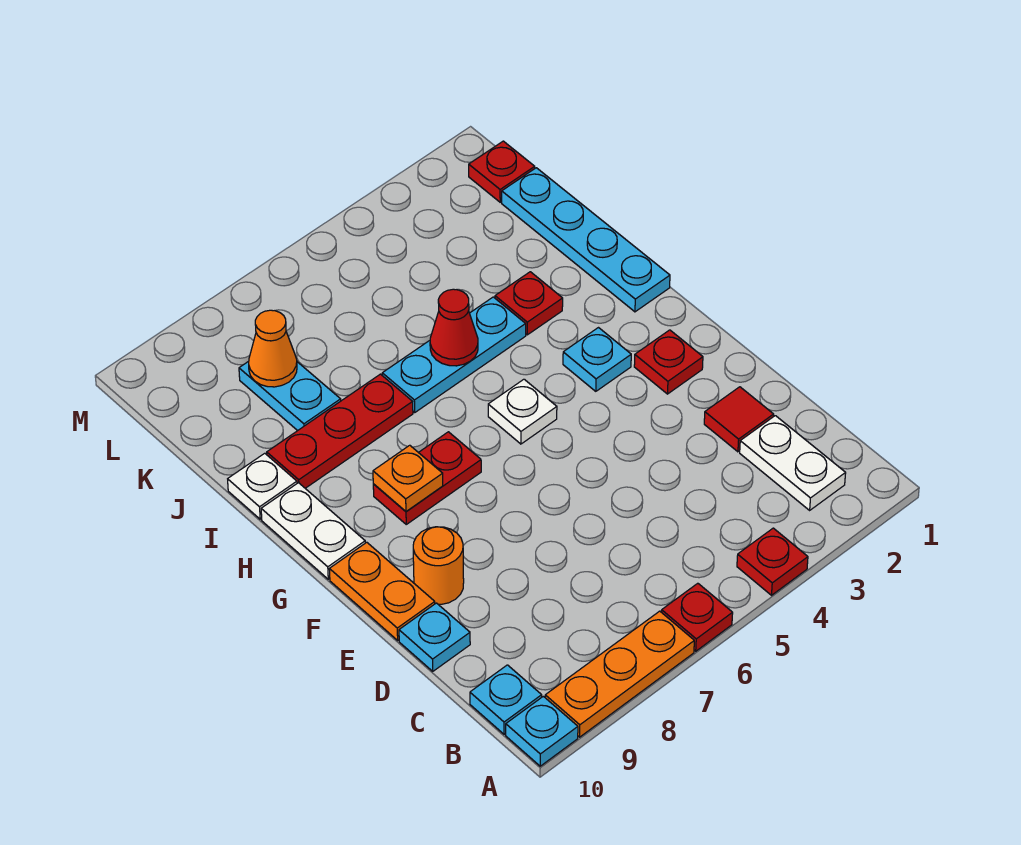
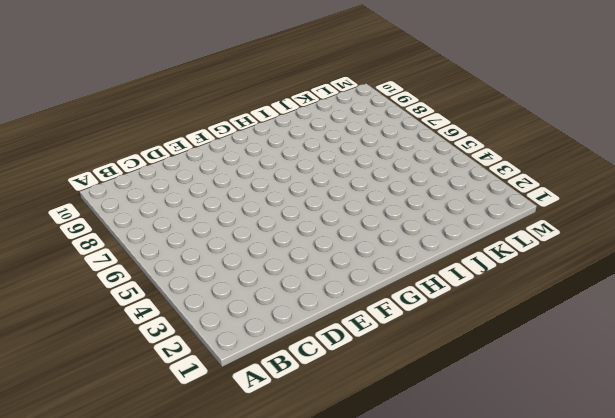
none -> red plate A4 level 1
none -> red plate A6 level 1
none -> orange plate A7:A9 level 1

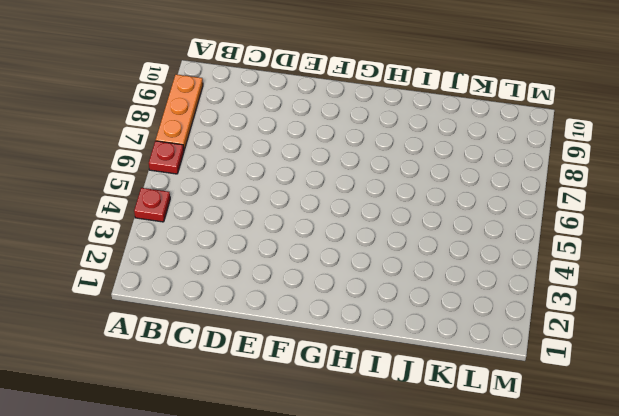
none -> cyan plate A10 level 1
none -> white plate B2:C2 level 1
none -> cyan plate B10 level 1

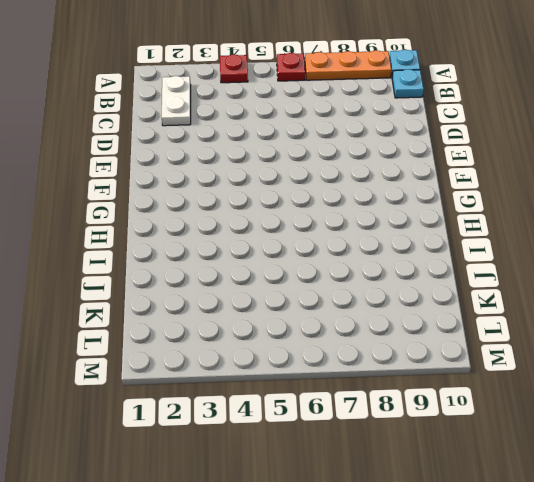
none -> red tile D2 level 1
none -> cyan plate D10 level 1
none -> orange round brick E9 level 1

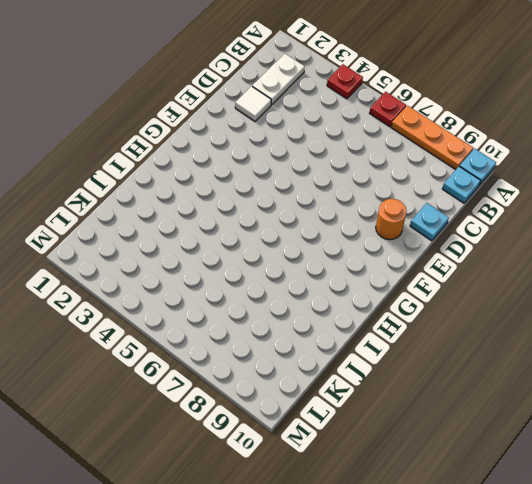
white tile D2 level 1 -> red tile D2 level 1
none -> orange plate E10:F10 level 1
none -> red plate F2 level 1
none -> cyan plate G3 level 1

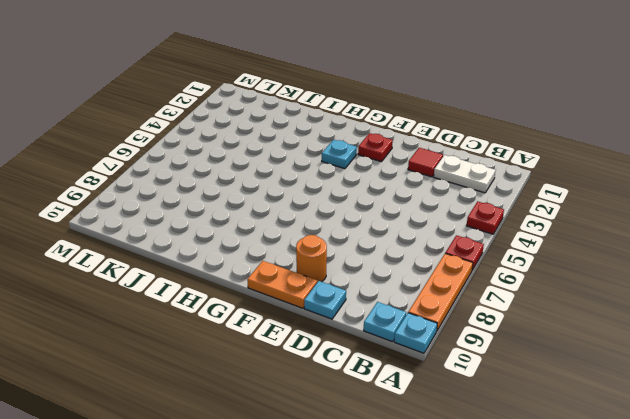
none -> white plate G5 level 1
none -> red plate G7:G8 level 1
none -> white plate G10:H10 level 1

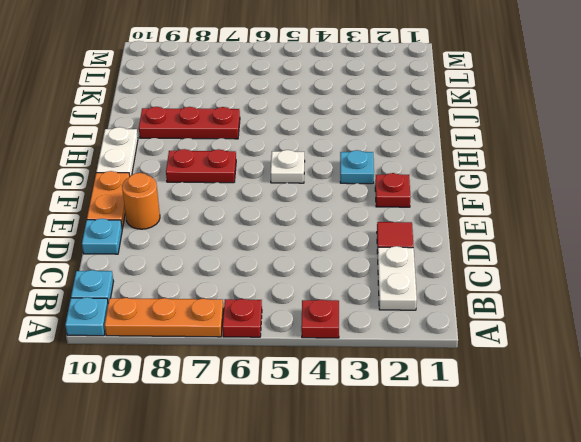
none -> cyan plate H1:K1 level 1
none -> red plate I3 level 1
none -> cyan plate I4:I6 level 1

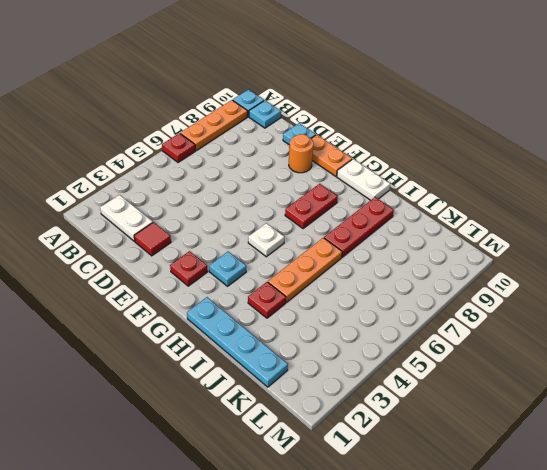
orange plate I4:I6 level 1 -> cyan plate I4:I6 level 1
none -> red plate A4 level 1
none -> white plate I10 level 1
none -> cyan plate J8:K8 level 1

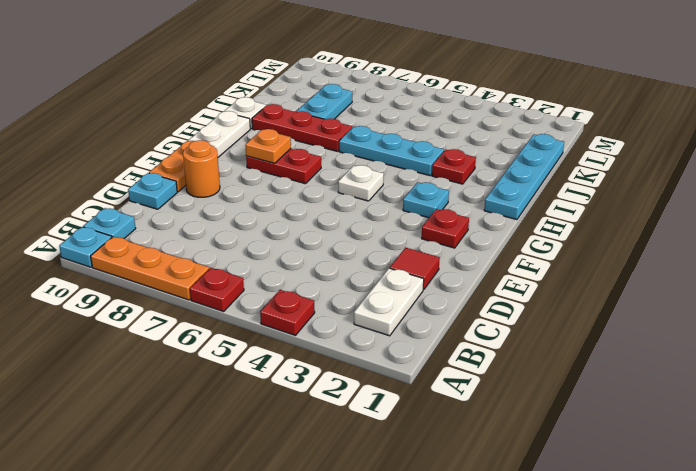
none -> red plate L1 level 1
none -> red cone I5 level 2
none -> orange cone K8 level 2

